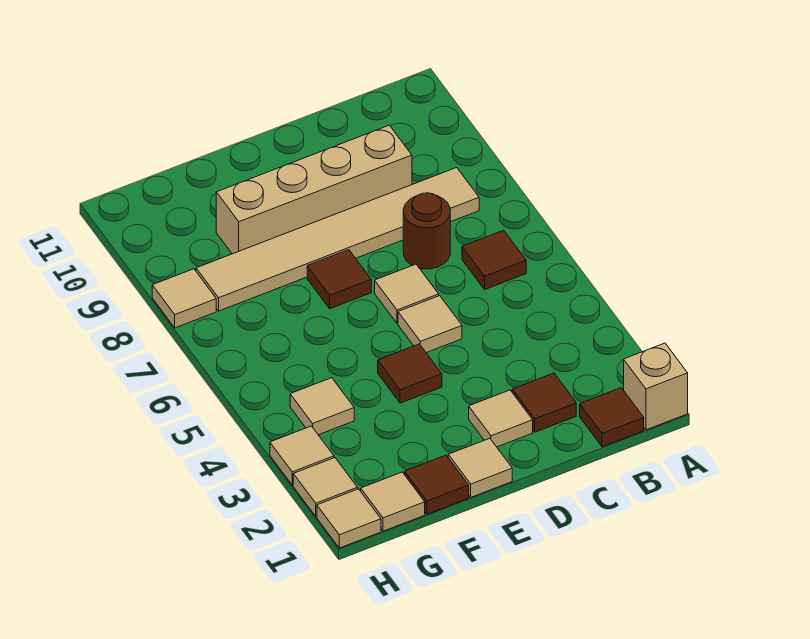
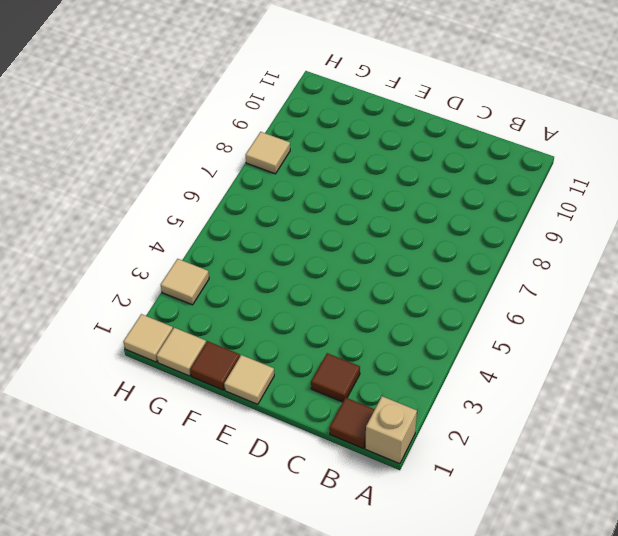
none -> brown tile B6 level 1
none -> tan tile B8:G8 level 1
none -> brown round brick C7 level 1

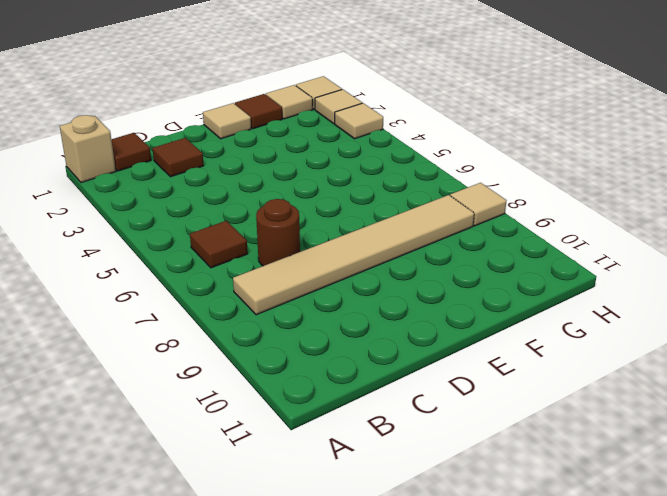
none -> tan brick C9:F9 level 1
none -> tan tile D2 level 1
none -> tan tile D5 level 1

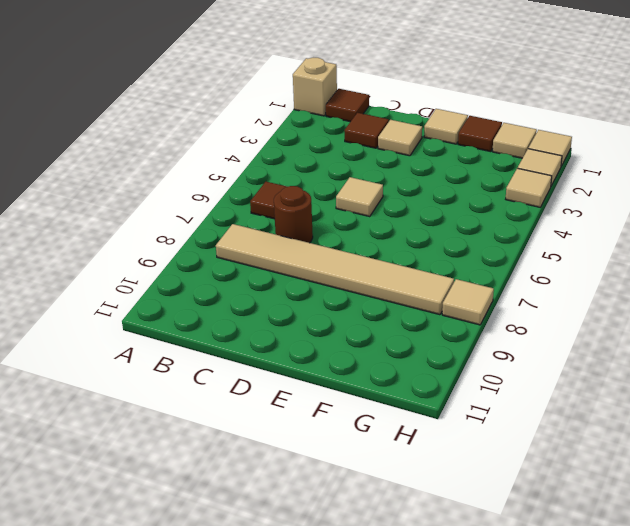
none -> tan brick C9:F9 level 1
none -> tan tile D6 level 1
none -> brown tile E4 level 1

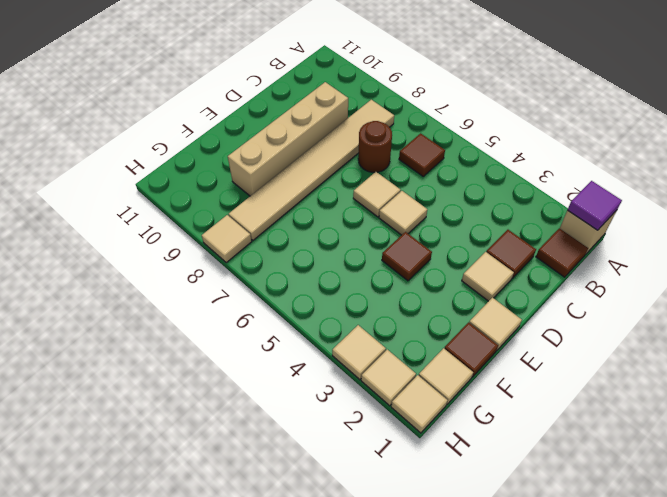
purple tile A1 level 2 -> none
none -> brown tile E7 level 1
none -> tan tile G4 level 1

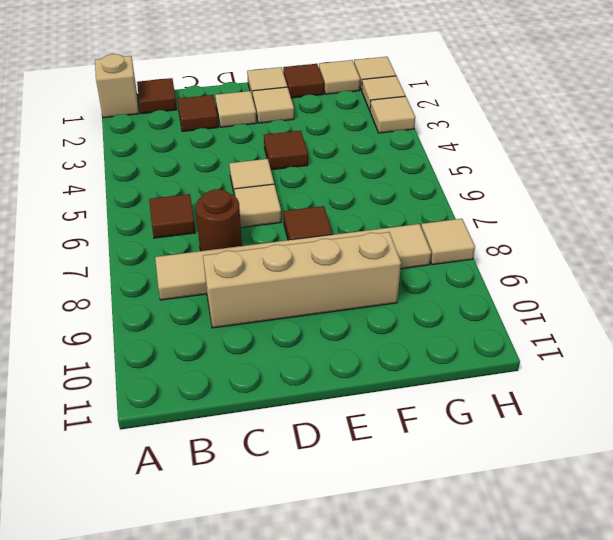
tan tile E2 level 1 -> tan tile G4 level 1

